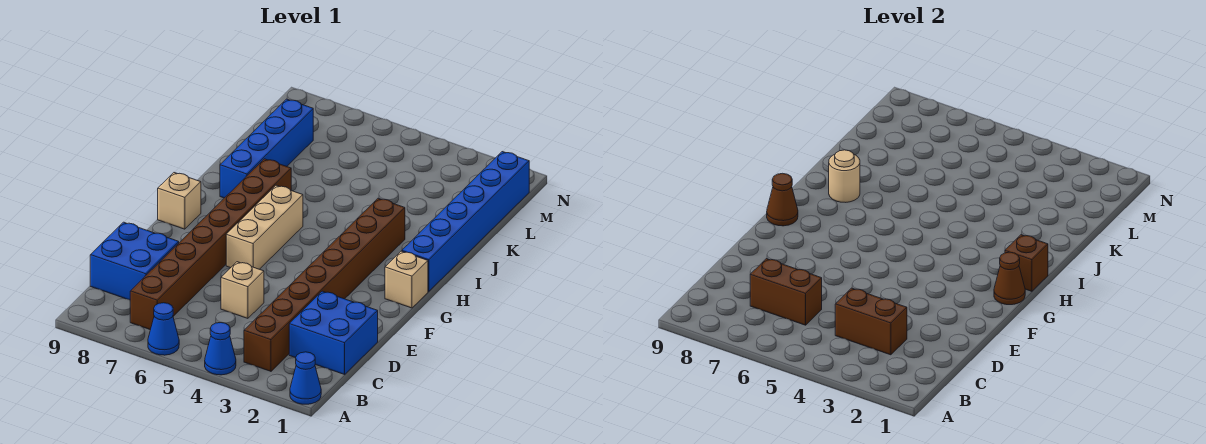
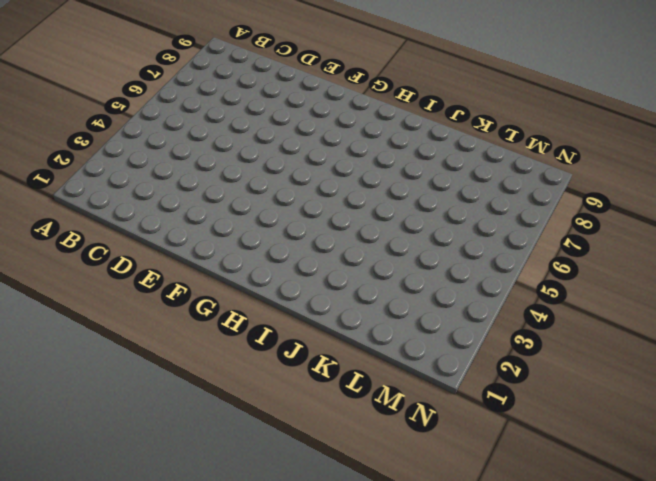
none -> blue cone A1 level 1
none -> blue cone A4 level 1
none -> blue cone A6 level 1

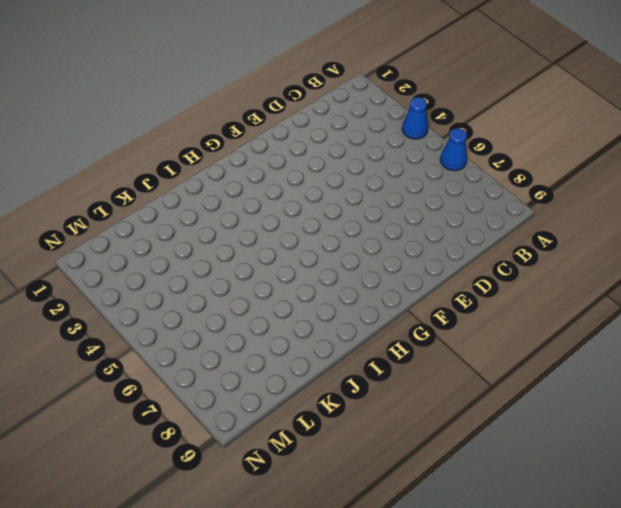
none -> blue cone A1 level 1
none -> brown brick B3:I3 level 1
none -> brown brick B7:I7 level 1

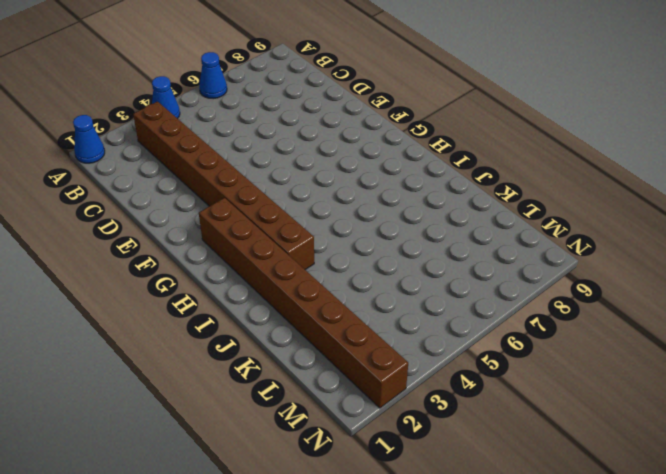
brown brick G2:N2 level 1 -> brown brick B7:I7 level 1
none -> blue brick C1:D2 level 1
none -> blue brick C8:D9 level 1
none -> tan brick D5 level 1

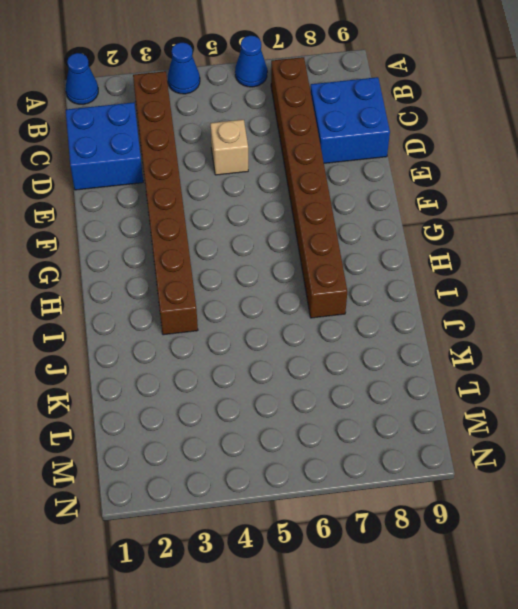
none -> tan brick F6:H6 level 1
none -> tan brick G1 level 1
none -> tan brick G9 level 1

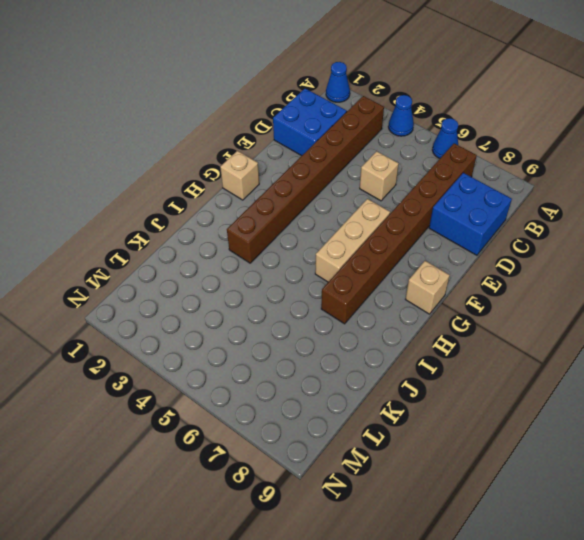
none -> blue brick H1:M1 level 1
none -> blue brick I8:L8 level 1
none -> brown brick C3:C4 level 2

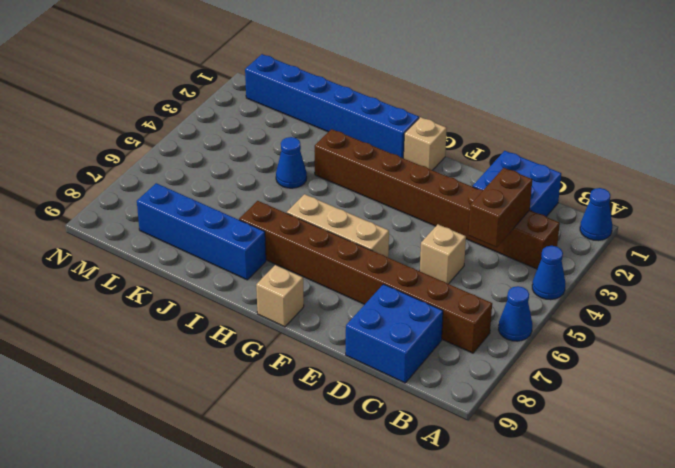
blue cone J4 level 1 -> none
none -> brown brick C6:C7 level 2
none -> brown cone G1 level 2
none -> brown cone G9 level 2

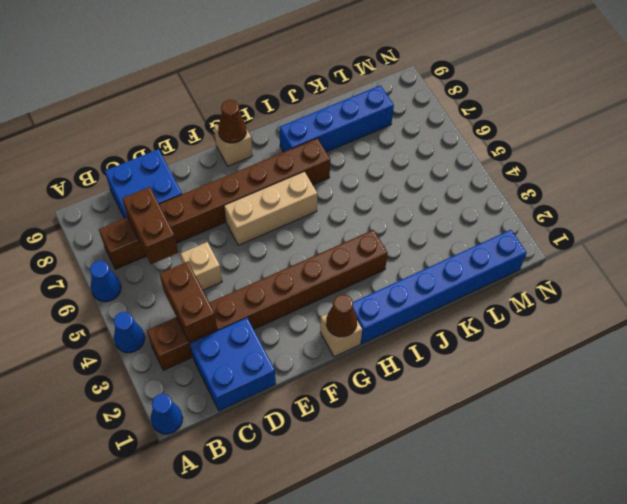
none -> brown brick H1 level 2
none -> tan round brick I8 level 2

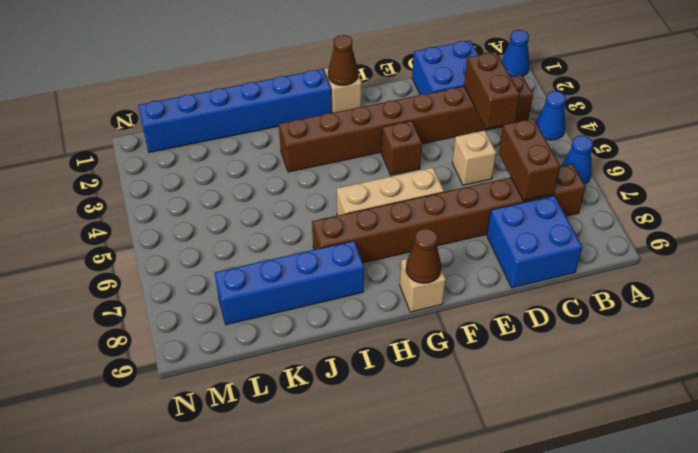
brown brick F4 level 1 -> brown brick H1 level 2
none -> tan round brick I8 level 2

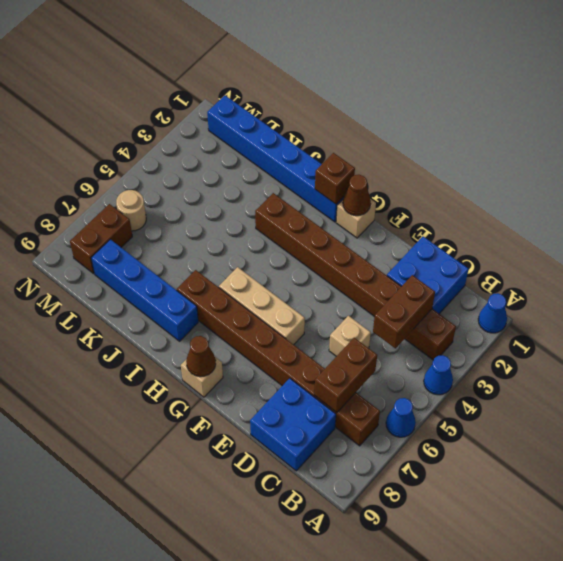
tan round brick M6 level 1 -> tan round brick I8 level 2
brown brick M7:M8 level 1 -> none

